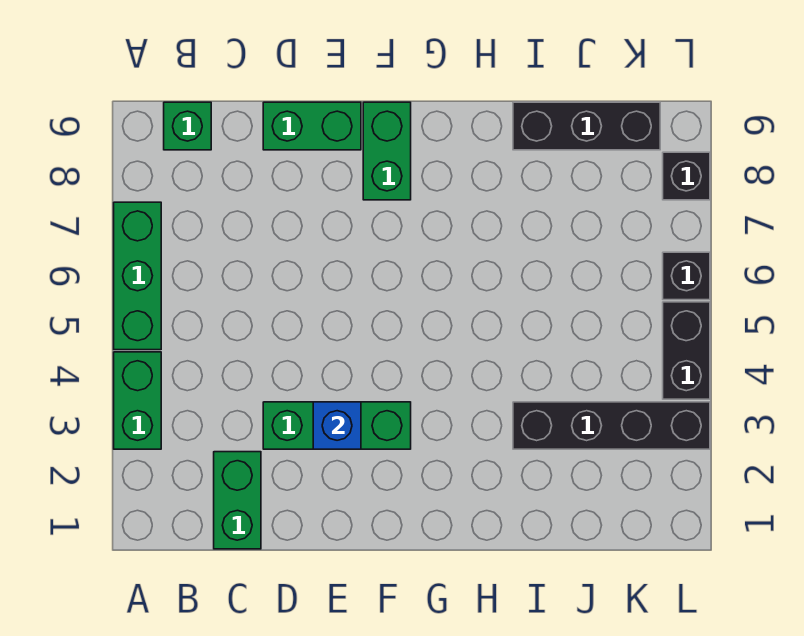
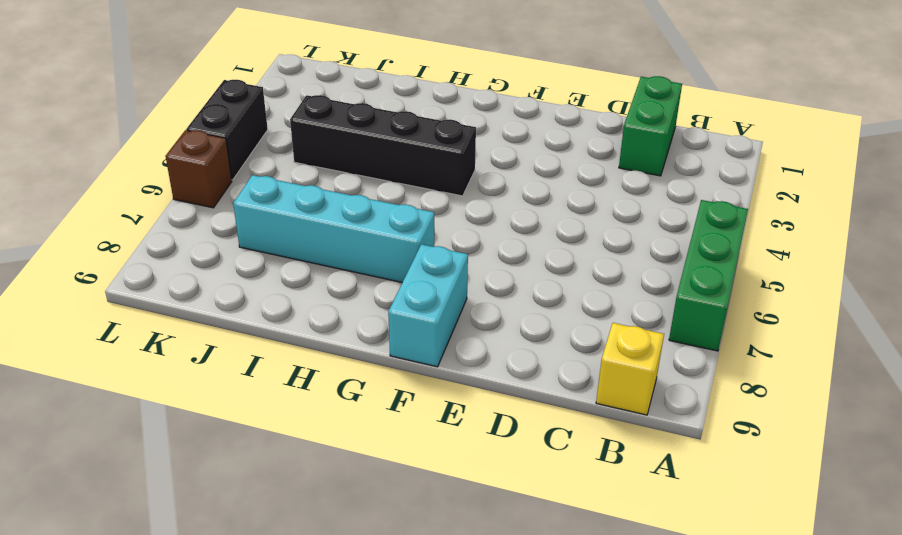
yellow brick B9 level 1 -> green brick B9 level 1
cyan brick F8:F9 level 1 -> green brick F8:F9 level 1
black brick G4:J4 level 1 -> black brick I3:L3 level 1
cyan brick G7:J7 level 1 -> none
brown brick L6 level 1 -> black brick L6 level 1
none -> green brick A3:A4 level 1
none -> green brick D3:F3 level 1
none -> green brick D9:E9 level 1

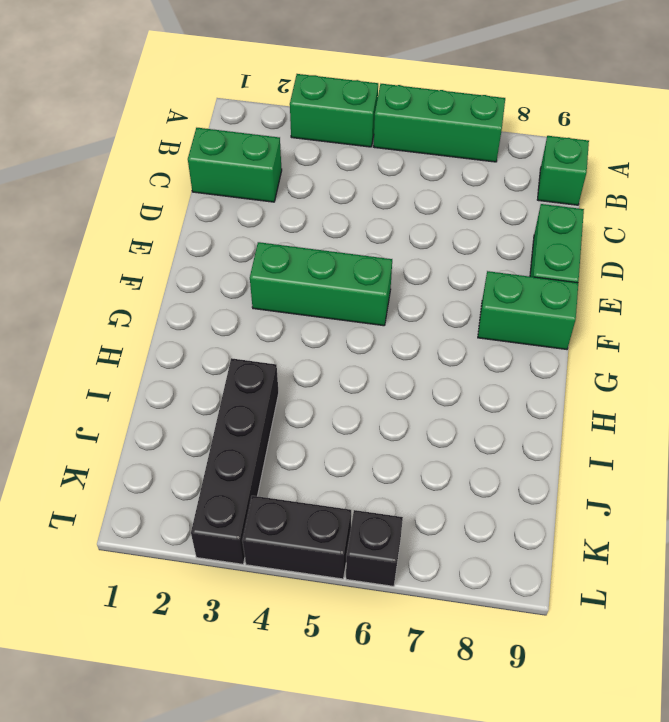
green brick F3:F5 level 1 -> green brick D3:F3 level 1
none -> black brick I9:K9 level 1
none -> black brick L8 level 1
none -> blue brick E3 level 2

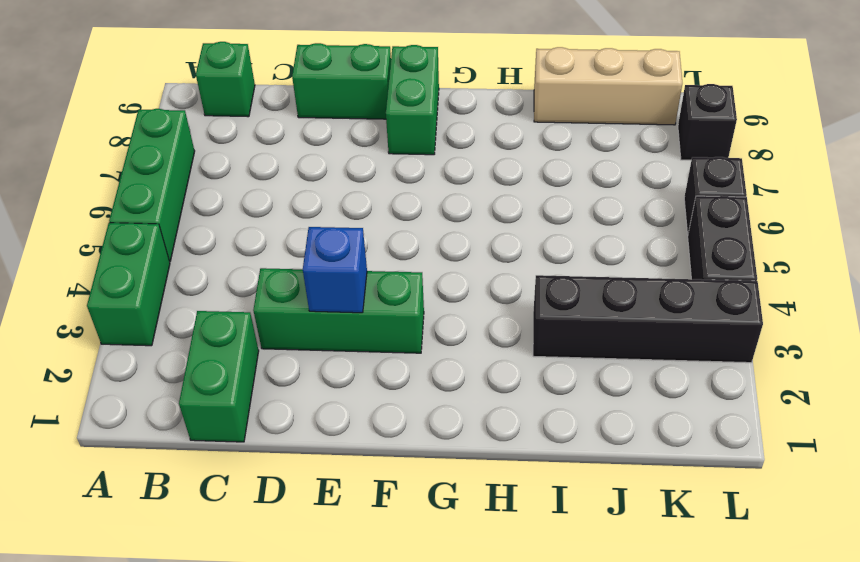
tan brick I9:K9 level 1 -> black brick I9:K9 level 1

